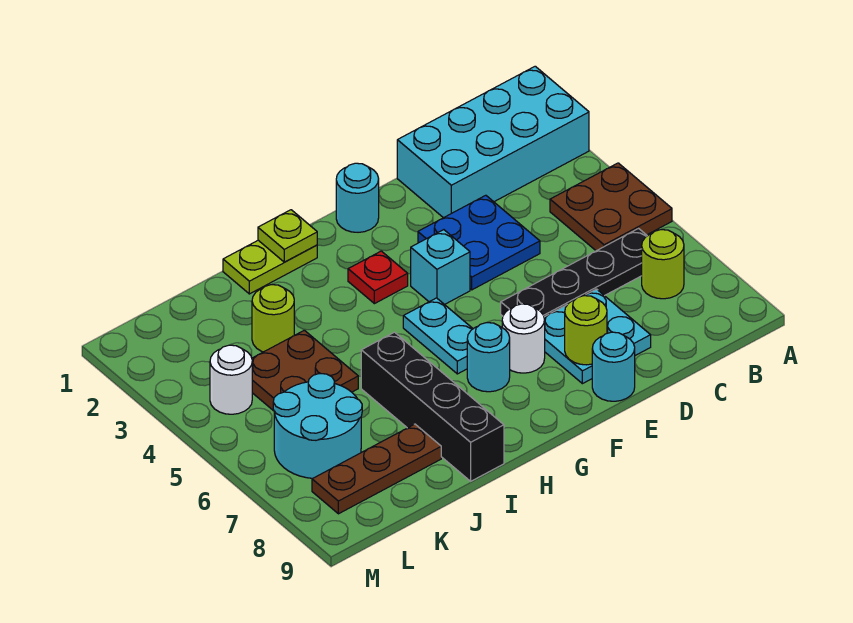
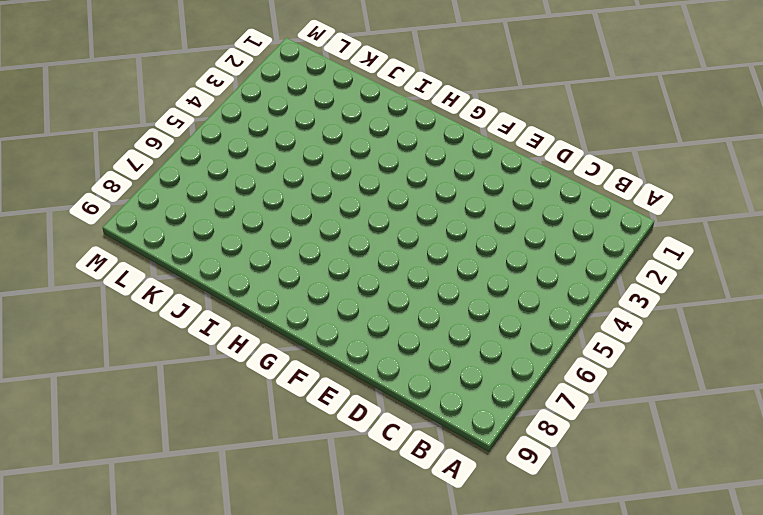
none -> cyan brick A1:D2 level 1
none -> brown plate A4:B5 level 1
none -> black plate B6:E6 level 1

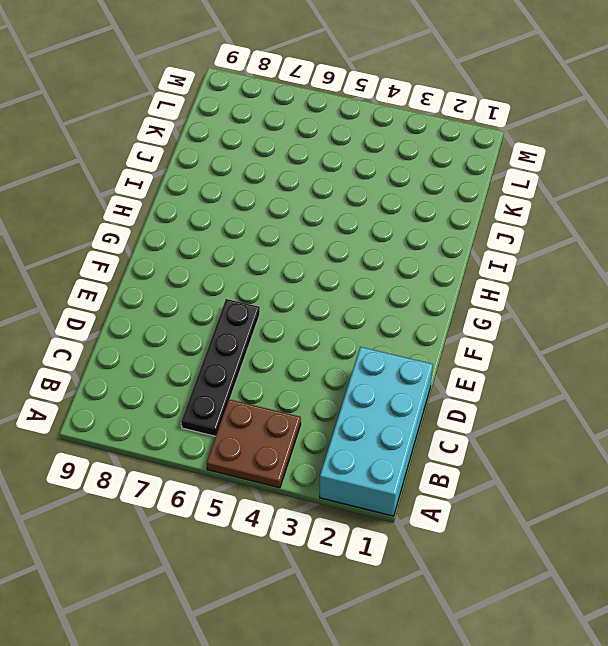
none -> lime round brick B7 level 1
none -> blue plate D3:E4 level 1
none -> cyan plate D7:E8 level 1

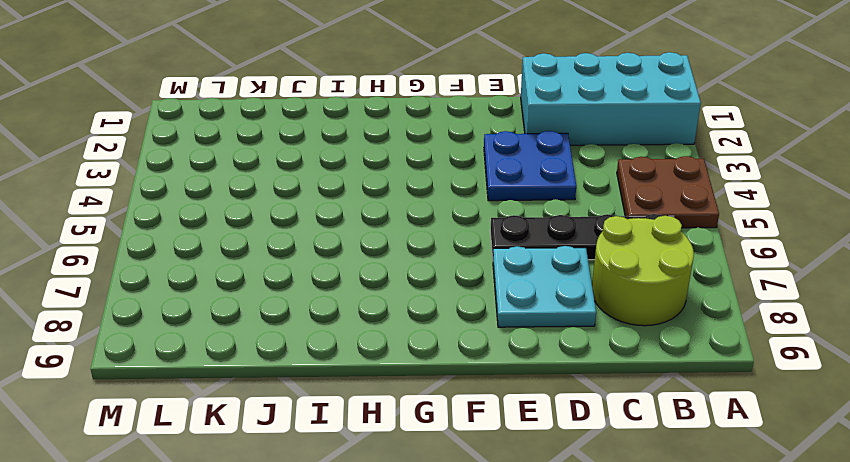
lime round brick B7:C8 level 1 -> lime round brick B7 level 1
none -> cyan round brick E9 level 1
none -> cyan round brick F1 level 1
none -> cyan brick F4 level 1

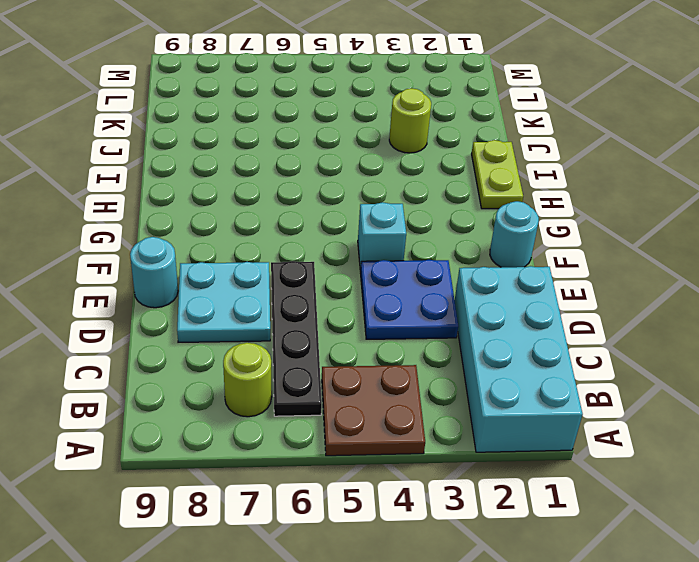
none -> white round brick F7 level 1
none -> red plate G3 level 1
none -> cyan plate G5:G6 level 1

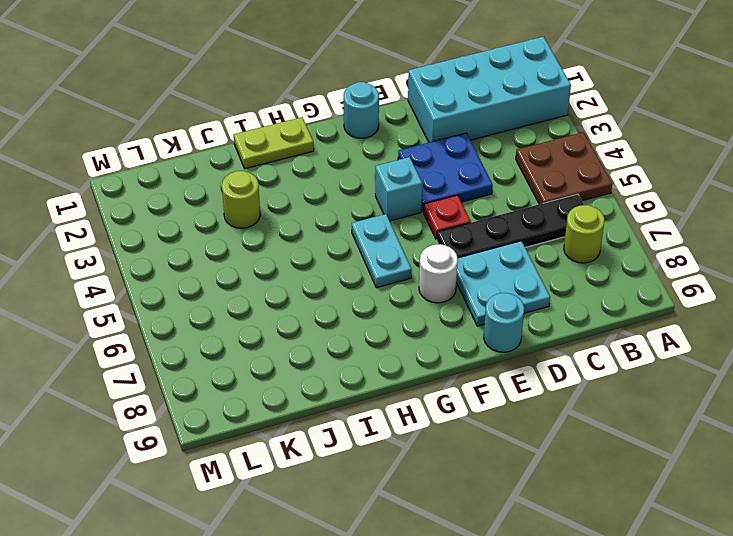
red plate E5 level 1 -> red plate G3 level 1
none -> cyan round brick G7 level 1
none -> black brick I6:I9 level 1
none -> brown plate J4:K5 level 1

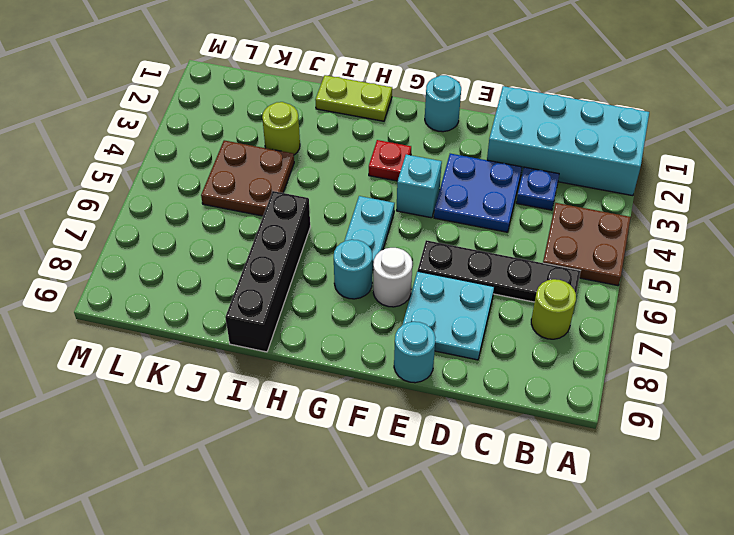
blue plate C3 level 1 -> none
none -> brown plate J8:L8 level 1
none -> cyan round brick K6:L7 level 1
none -> white round brick L4 level 1

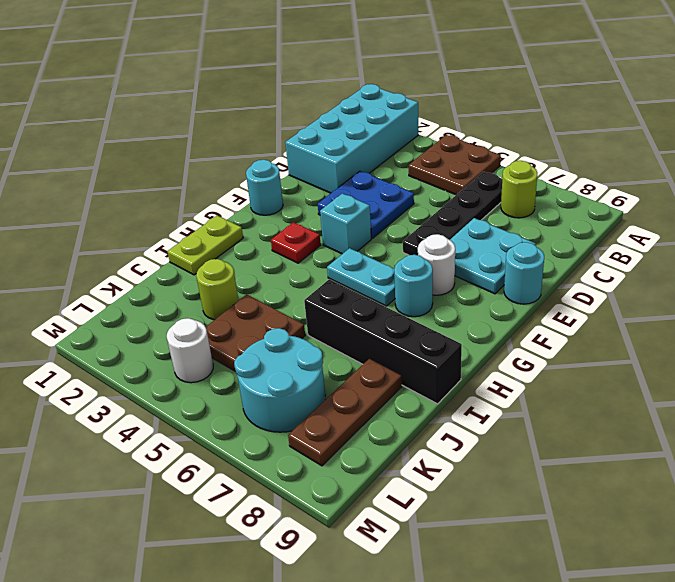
none -> lime round brick E8 level 2
none -> lime plate H1 level 2

